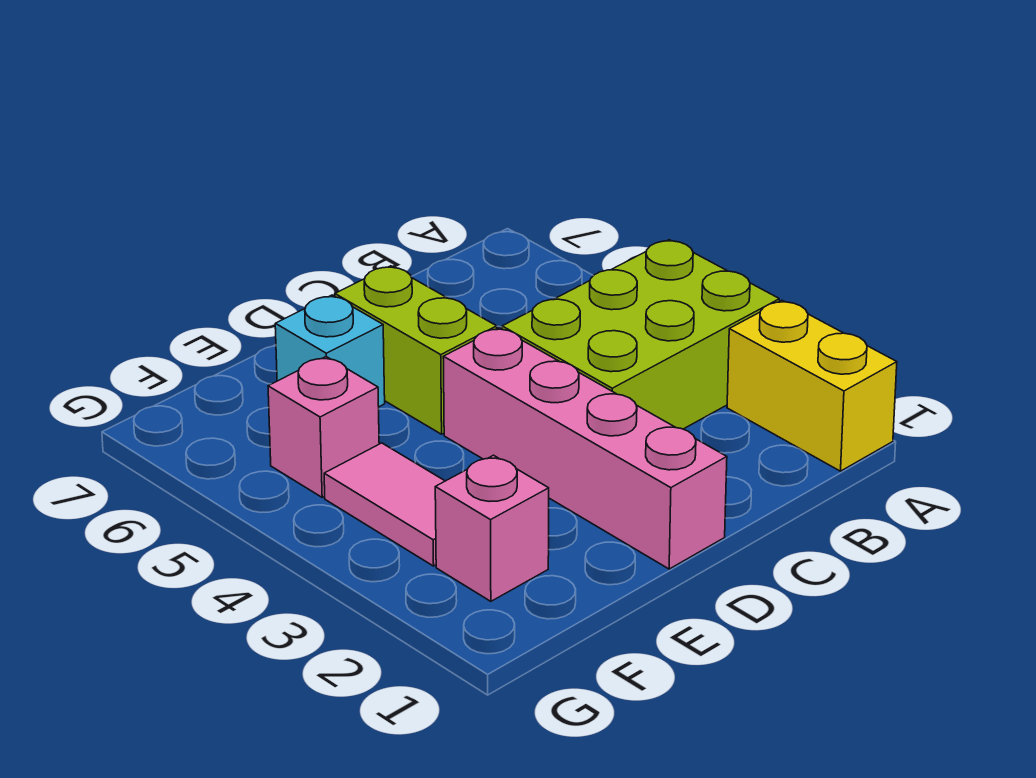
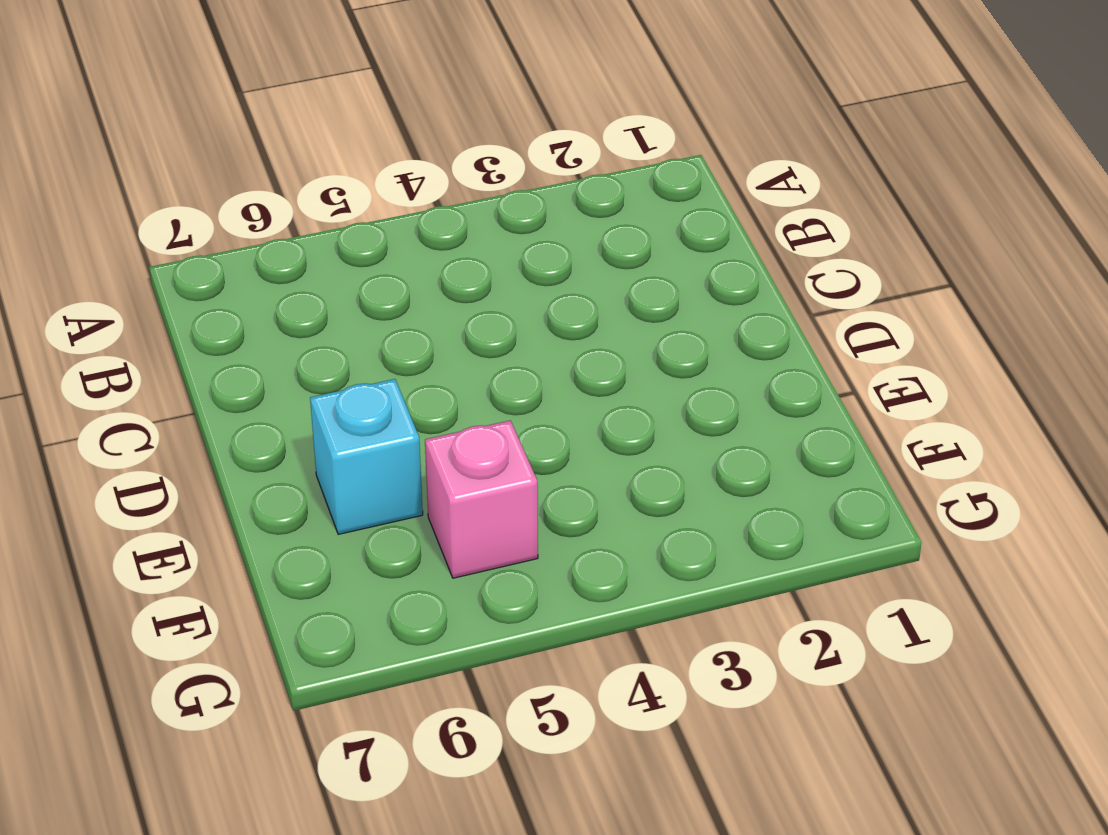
none -> yellow brick A1:A2 level 1
none -> lime brick A3:C4 level 1

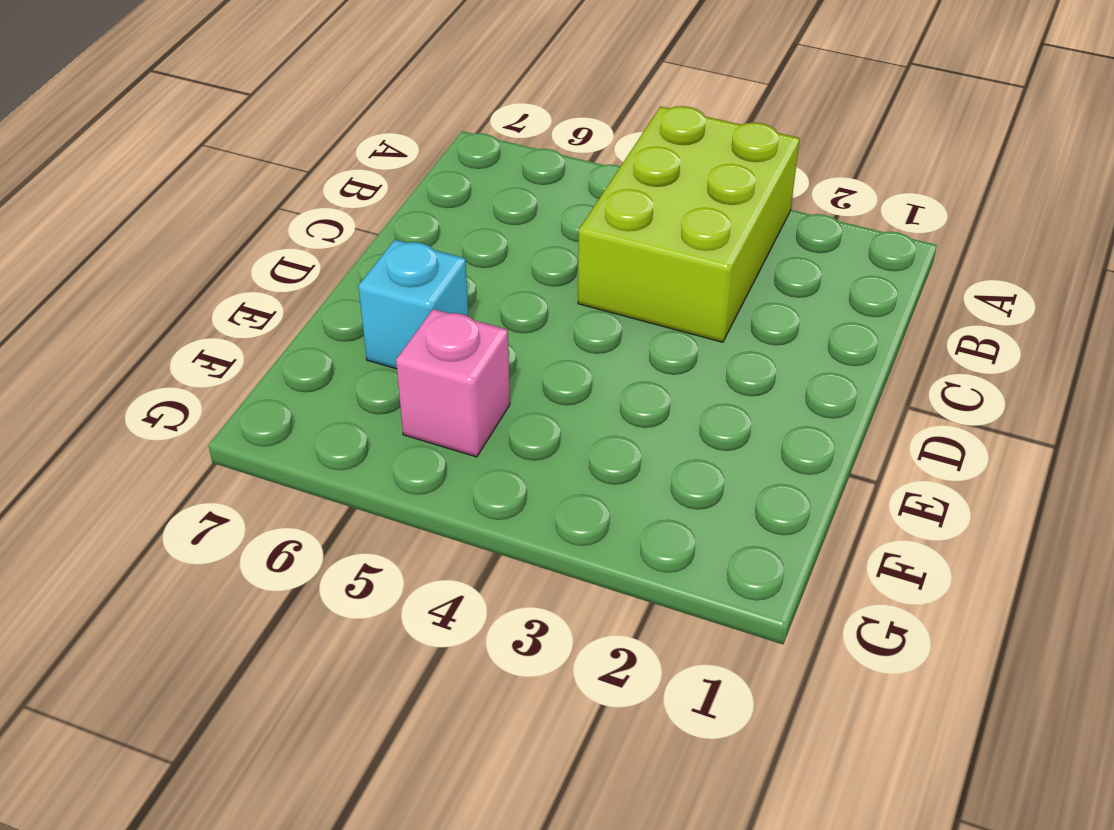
none -> yellow brick A1:A2 level 1
none -> pink brick D1:D4 level 1

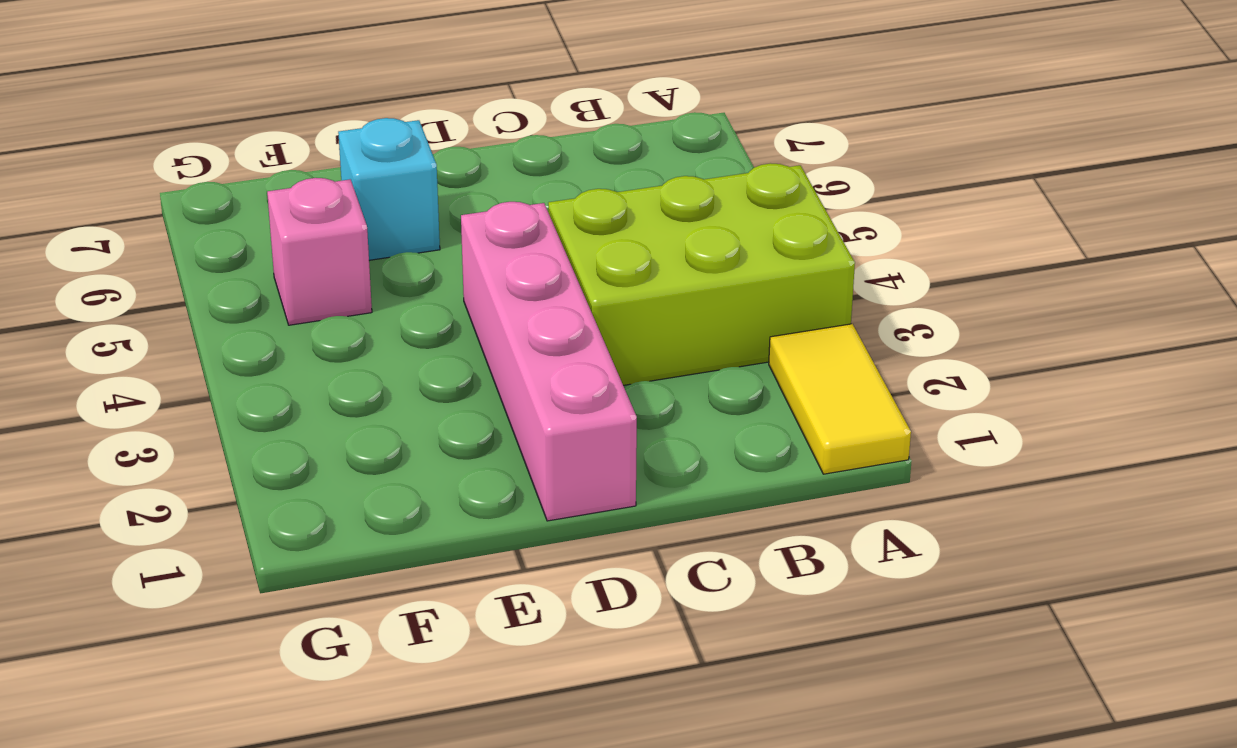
yellow tile A1:A2 level 1 -> yellow brick A1:A2 level 1
none -> lime brick D5:D6 level 1
none -> pink brick F2 level 1

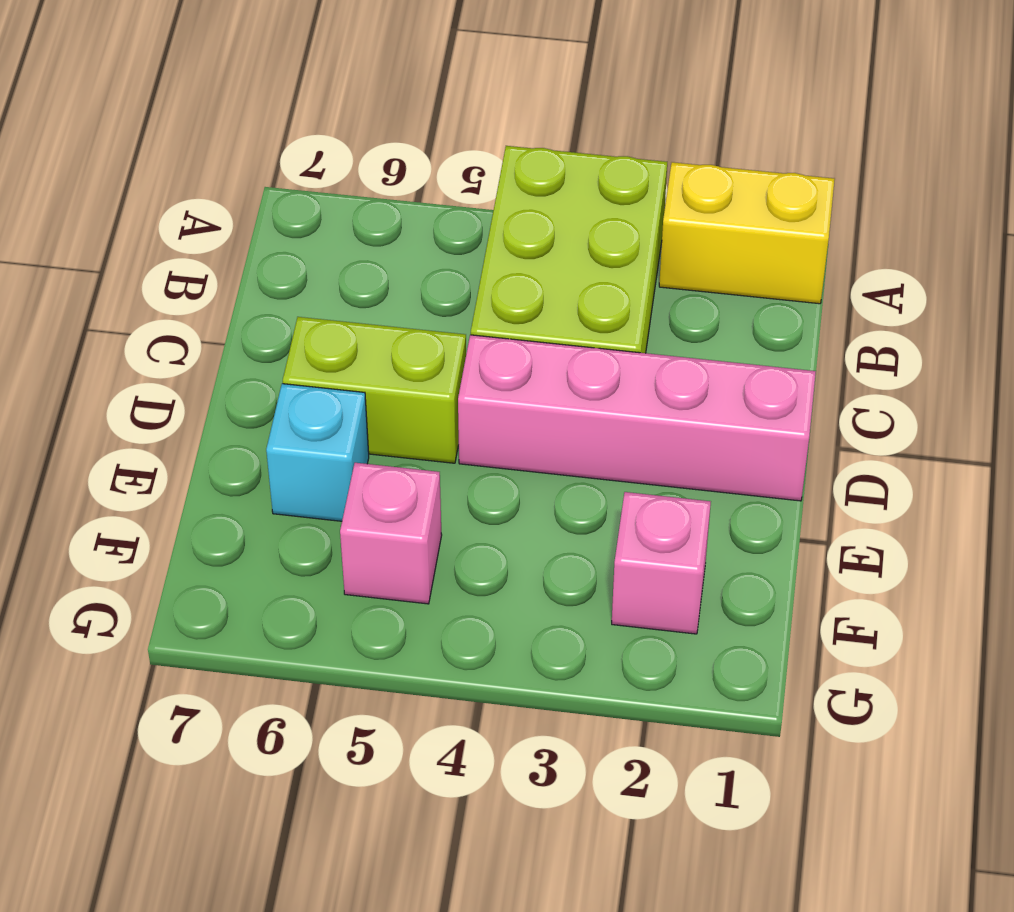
none -> pink tile F3:F4 level 1

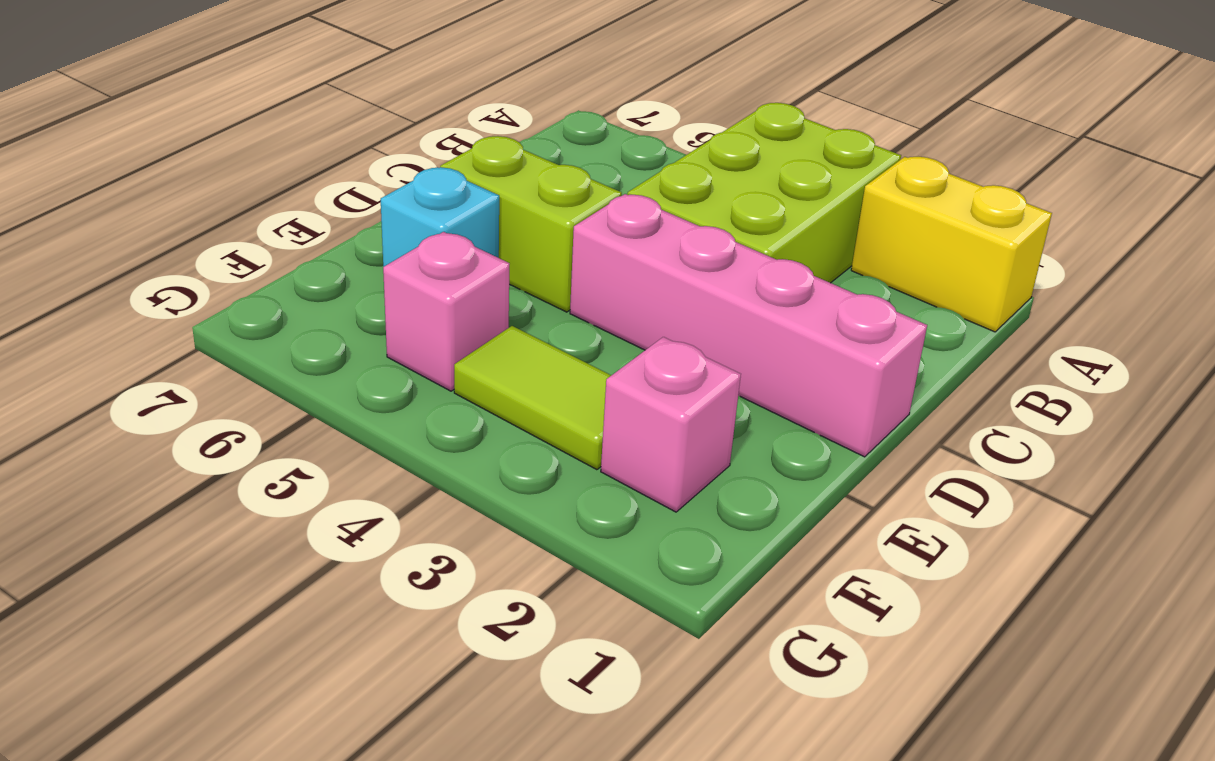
lime tile F3:F4 level 1 -> pink tile F3:F4 level 1

